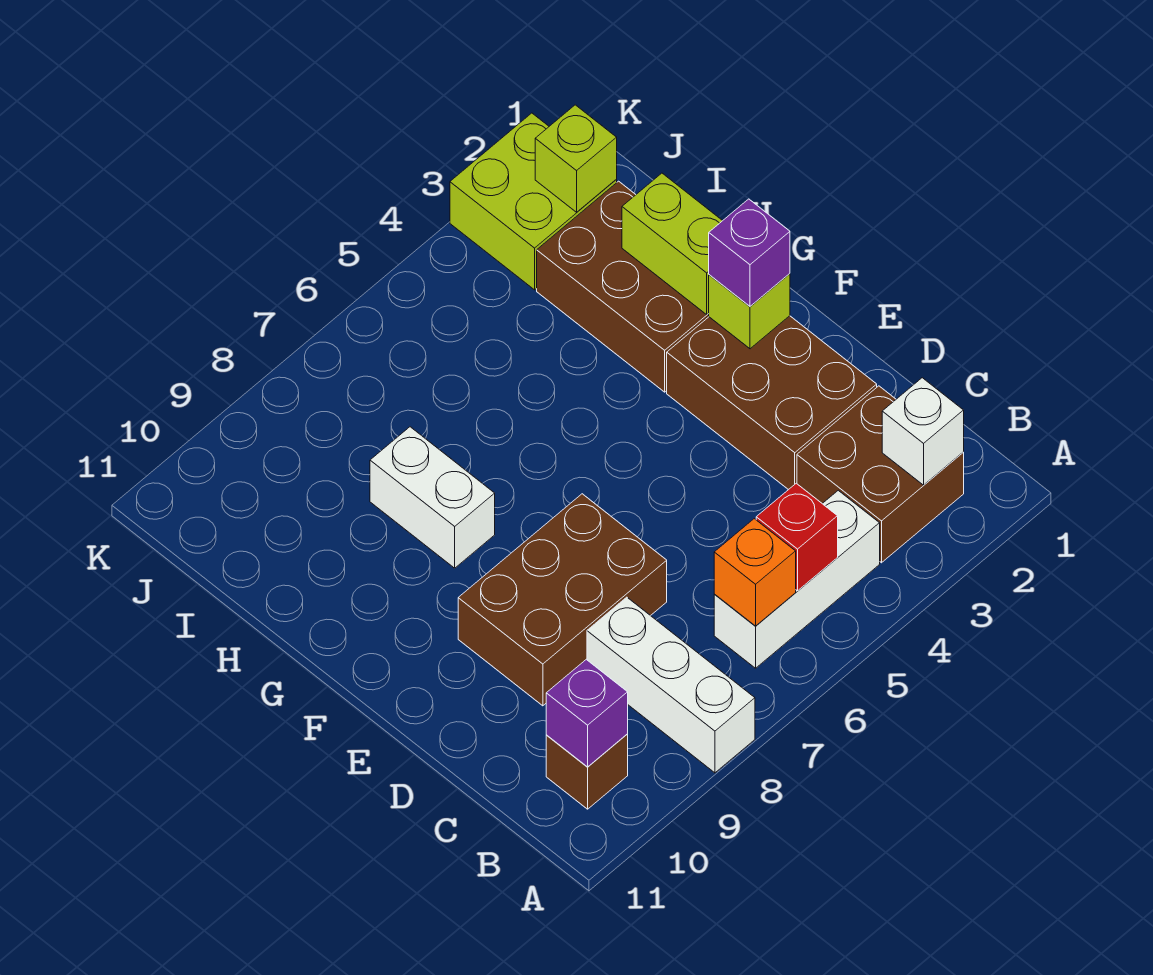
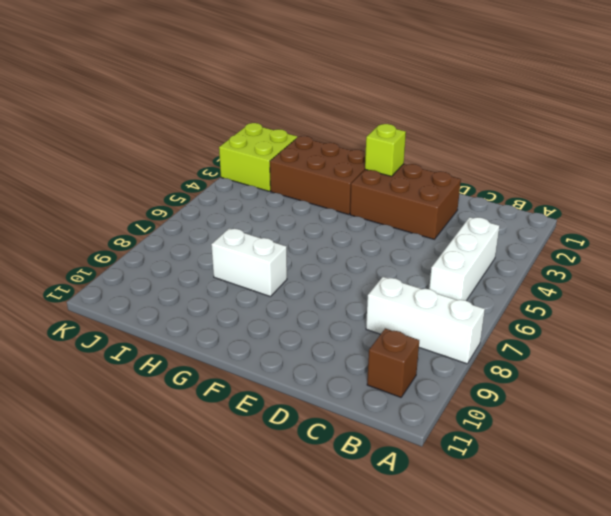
none -> brown brick B2:C3 level 1
none -> brown brick D7:E9 level 1
none -> white brick B2 level 2

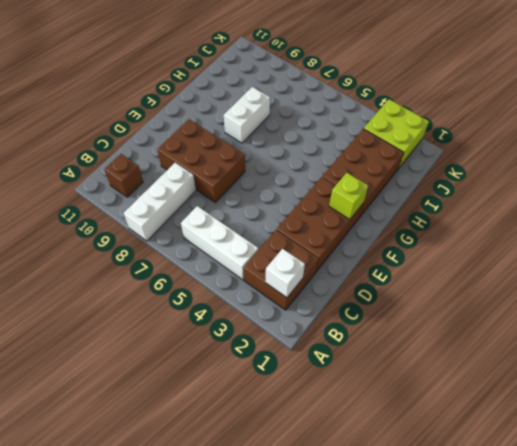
none -> red brick B5 level 2
none -> orange brick B6 level 2
none -> purple brick B10 level 2

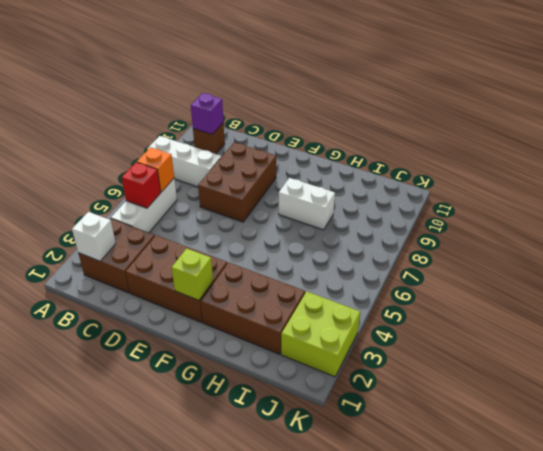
none -> lime brick G2:H2 level 2
none -> lime brick J2 level 2
none -> purple brick F2 level 3

